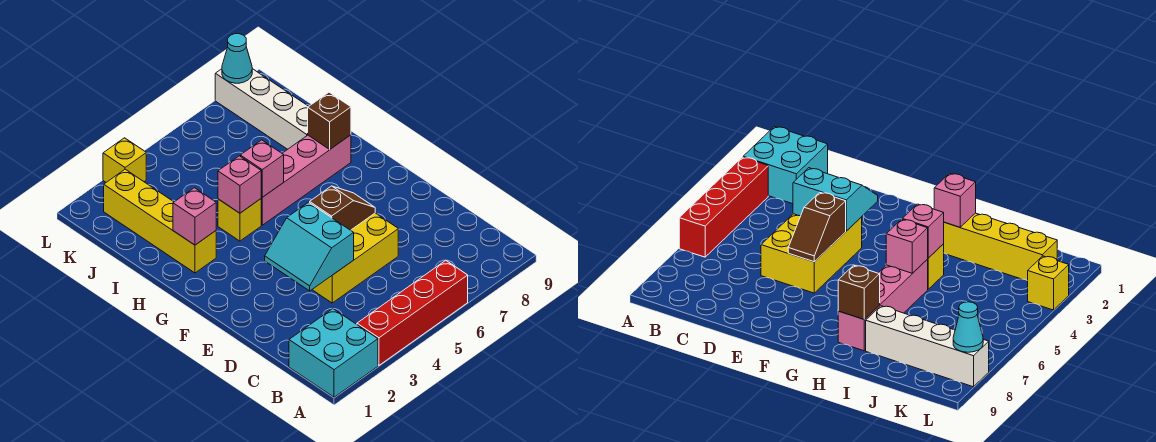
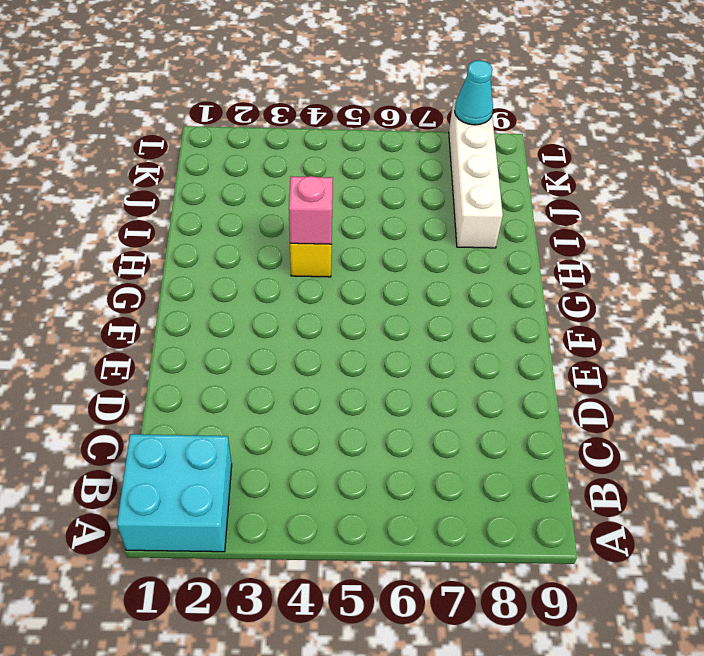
none -> red brick A3:A6 level 1
none -> yellow brick D4:E6 level 1
none -> yellow brick H2:K2 level 1

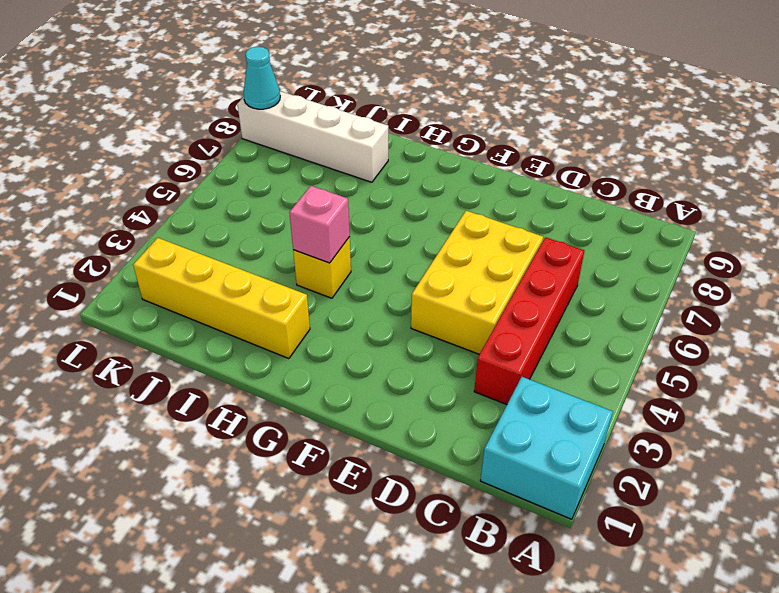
red brick C3:C6 level 1 -> red brick A3:A6 level 1
none -> pink brick H5:H8 level 1
none -> yellow brick L3 level 1
none -> cyan slope D3:E4 level 2 top 4

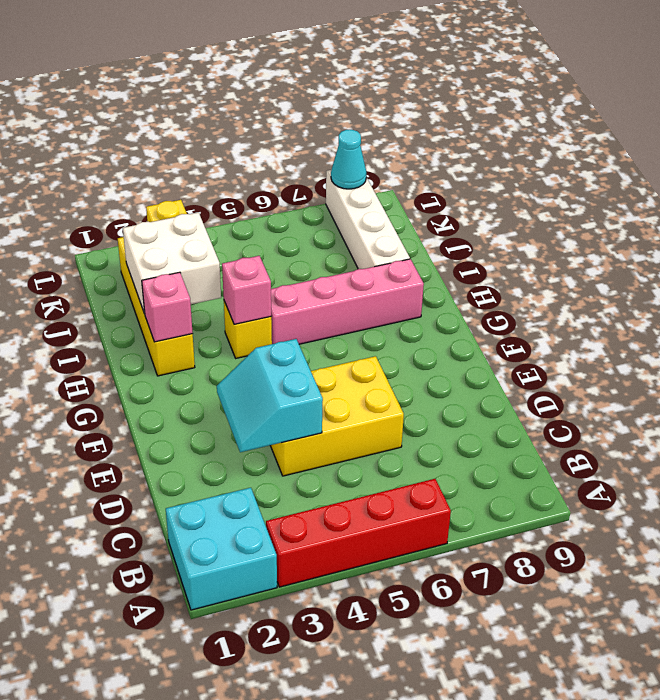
white brick I2:J3 level 2 -> none
none -> brown slope E5:E6 level 2 top 5
none -> pink brick H5 level 2
none -> brown brick H8 level 2

